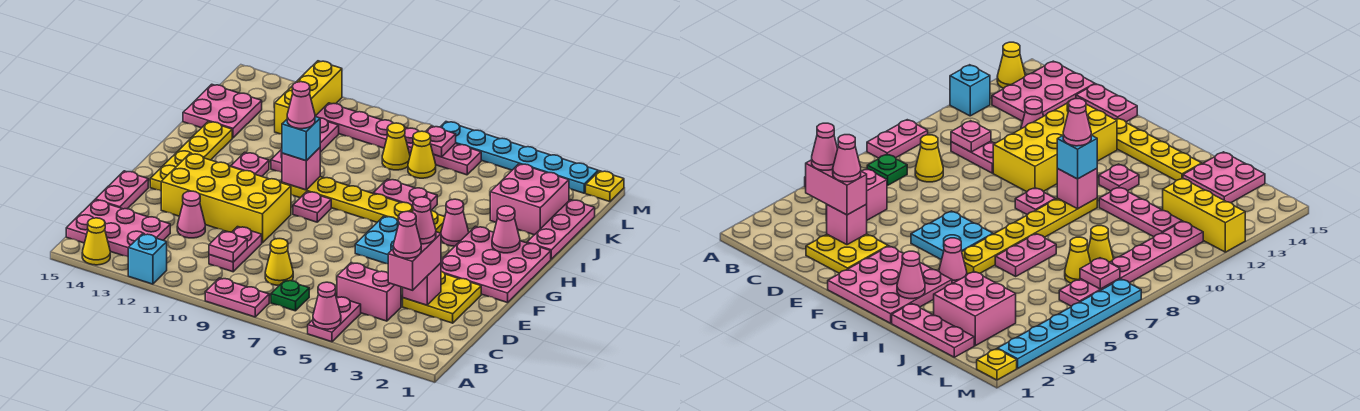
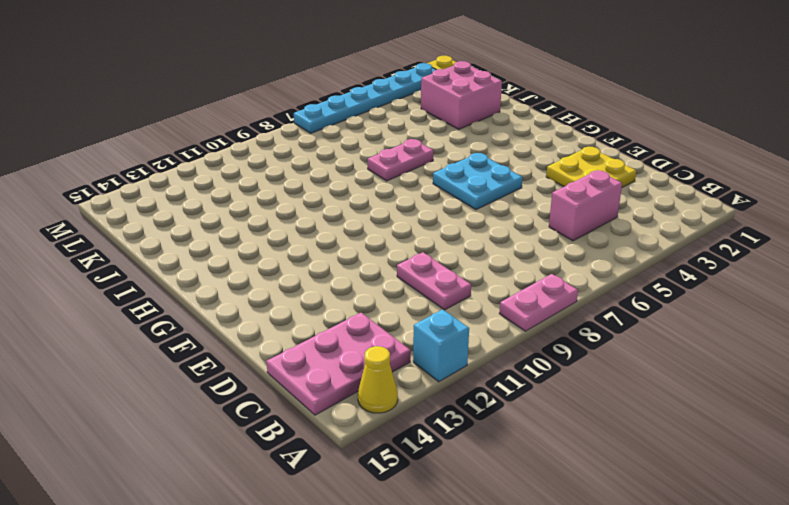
none -> pink plate A5:B5 level 1
none -> green plate B7 level 1
none -> yellow cone C8 level 1
none -> pink cone D12 level 1

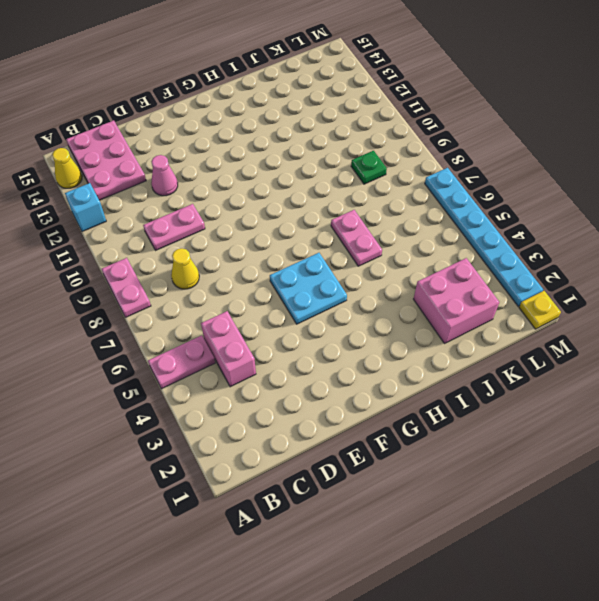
green plate K9 level 1 -> green plate B7 level 1
none -> yellow plate D2:E3 level 1
none -> pink plate D15:E15 level 1
none -> yellow brick E10:F13 level 1
none -> pink plate F1:H3 level 1

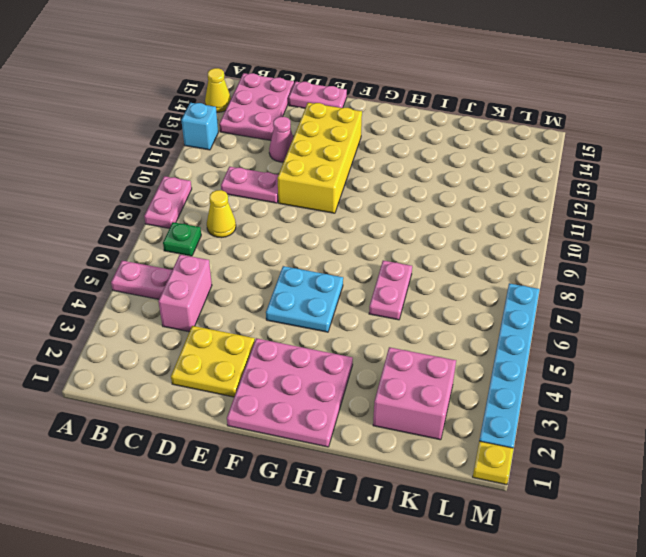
none -> yellow plate F14:I14 level 1
none -> pink plate G9 level 1
none -> pink cone H4 level 1
none -> yellow plate H5:H10 level 1

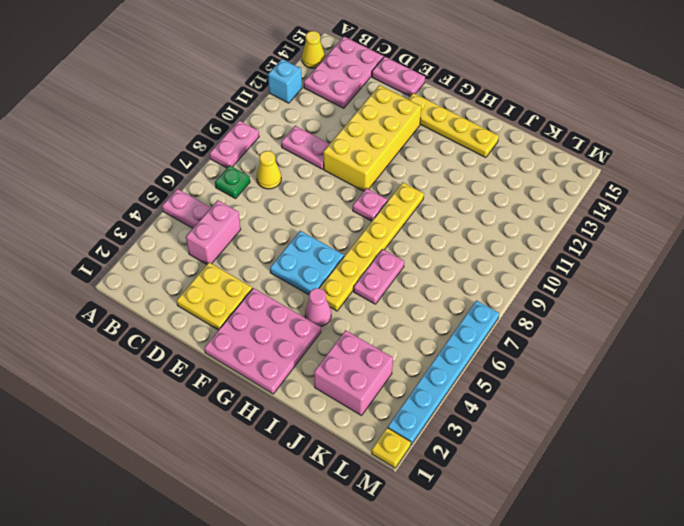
none -> pink cone D12 level 1
none -> pink plate H12 level 1
none -> pink plate I1:K1 level 1
none -> pink plate I11:K11 level 1

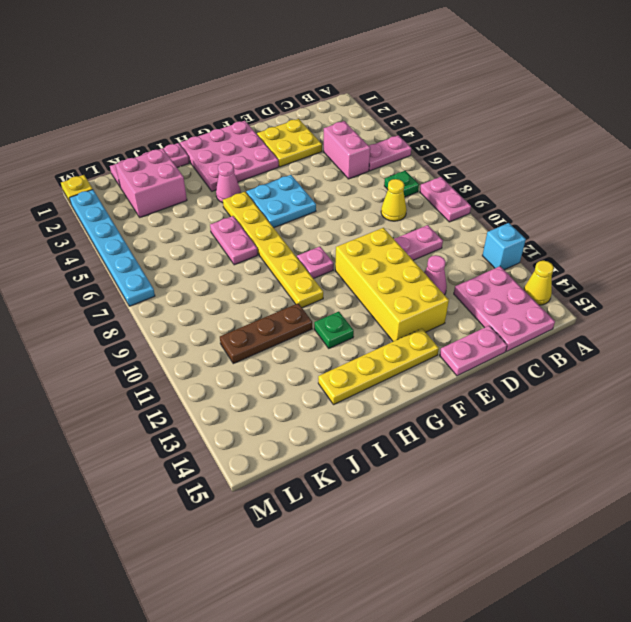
green plate H12 level 1 -> pink plate H12 level 1
brown plate I11:K11 level 1 -> pink plate I11:K11 level 1
none -> pink plate J14:K15 level 1
none -> yellow cone K7 level 1
none -> yellow cone K8 level 1
none -> yellow brick K12:M12 level 1

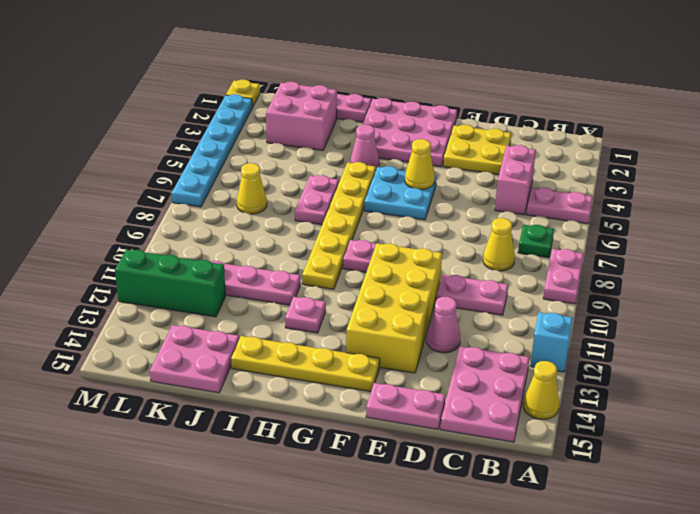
yellow cone F5 level 2 -> yellow cone K8 level 1
green brick K12:M12 level 1 -> yellow brick K12:M12 level 1
none -> pink plate L6:L11 level 1
none -> pink cone A5 level 2
none -> pink plate C10 level 2
none -> pink brick D3 level 2

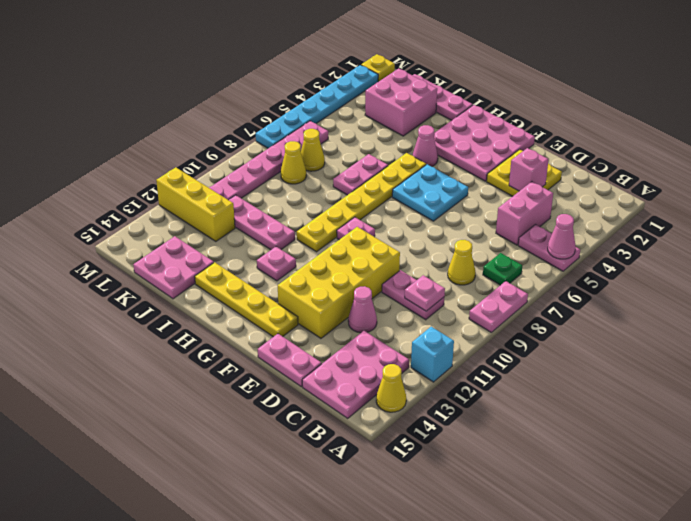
none -> pink cone H2 level 2
none -> pink brick H10 level 2
none -> pink plate L7 level 2
none -> pink brick C3:D3 level 3

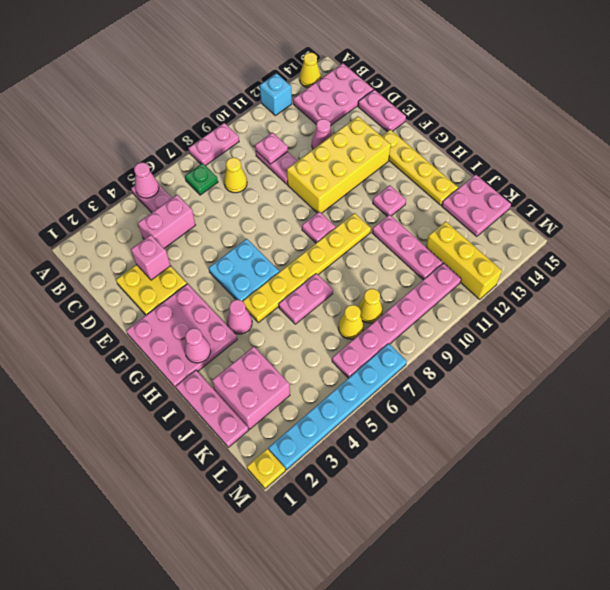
none -> pink brick H10 level 2
none -> pink plate L7 level 2
none -> pink brick C3:D3 level 3
none -> cyan brick H10 level 3

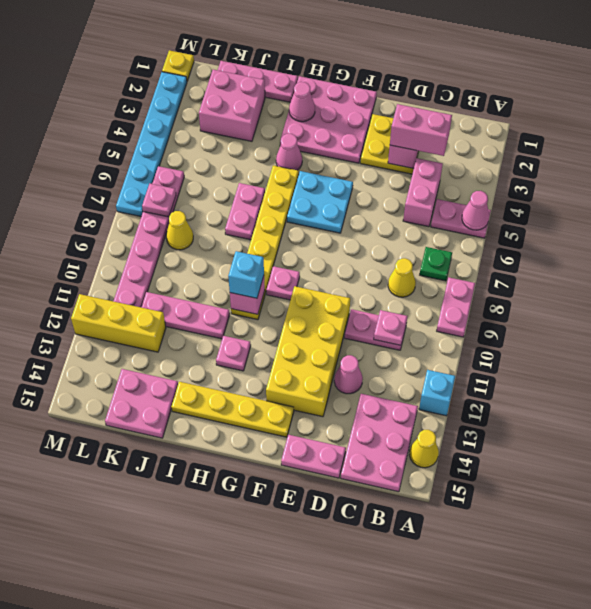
none -> yellow cone K7 level 1
none -> pink cone C3 level 4
none -> pink cone D3 level 4
none -> pink cone H10 level 4

